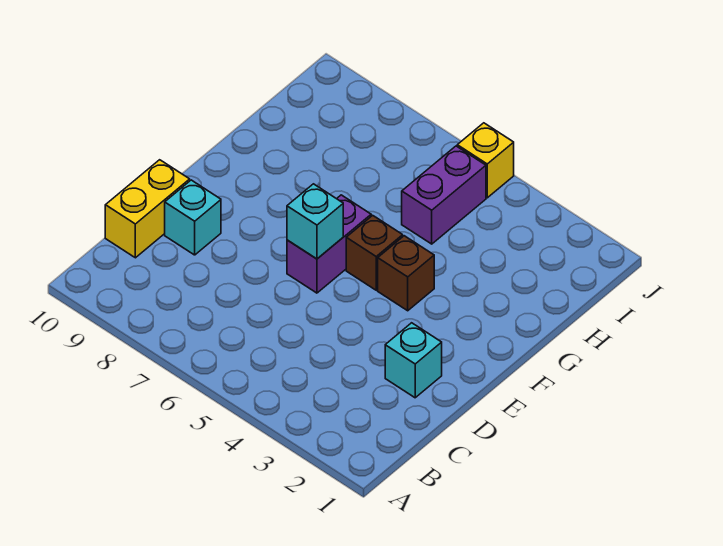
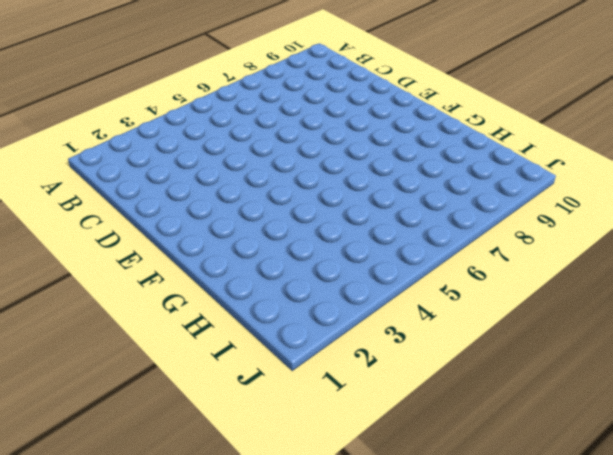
none -> yellow brick C10:D10 level 1
none -> cyan brick D2 level 1

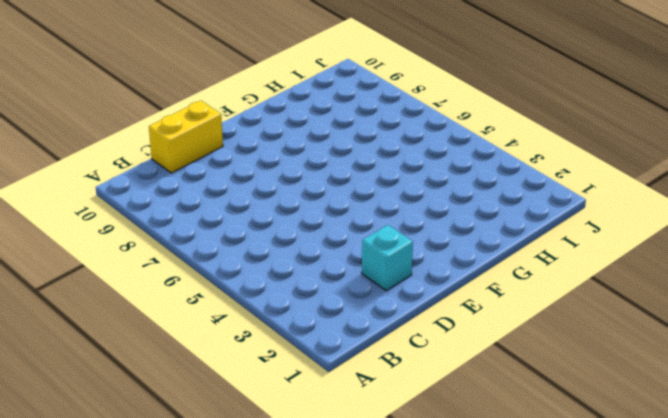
none -> cyan brick D9 level 1
none -> purple brick E6:F6 level 1

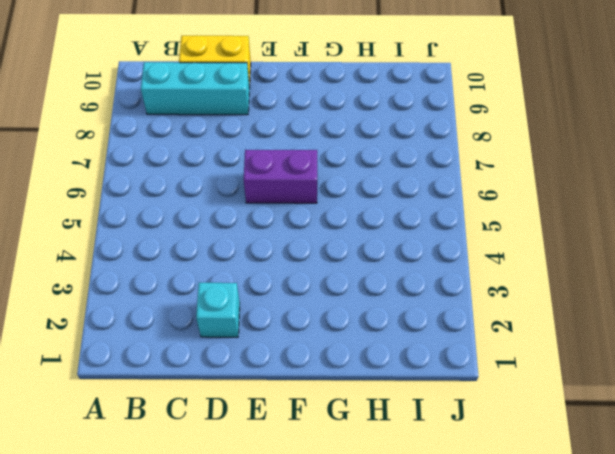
cyan brick B9:D9 level 1 -> cyan brick D9 level 1
none -> brown brick F4 level 1
none -> brown brick F5 level 1

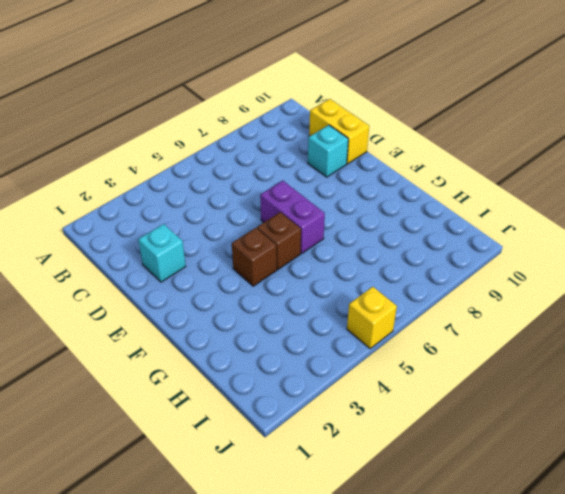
none -> purple brick H5:I5 level 1
none -> cyan brick E6 level 2

